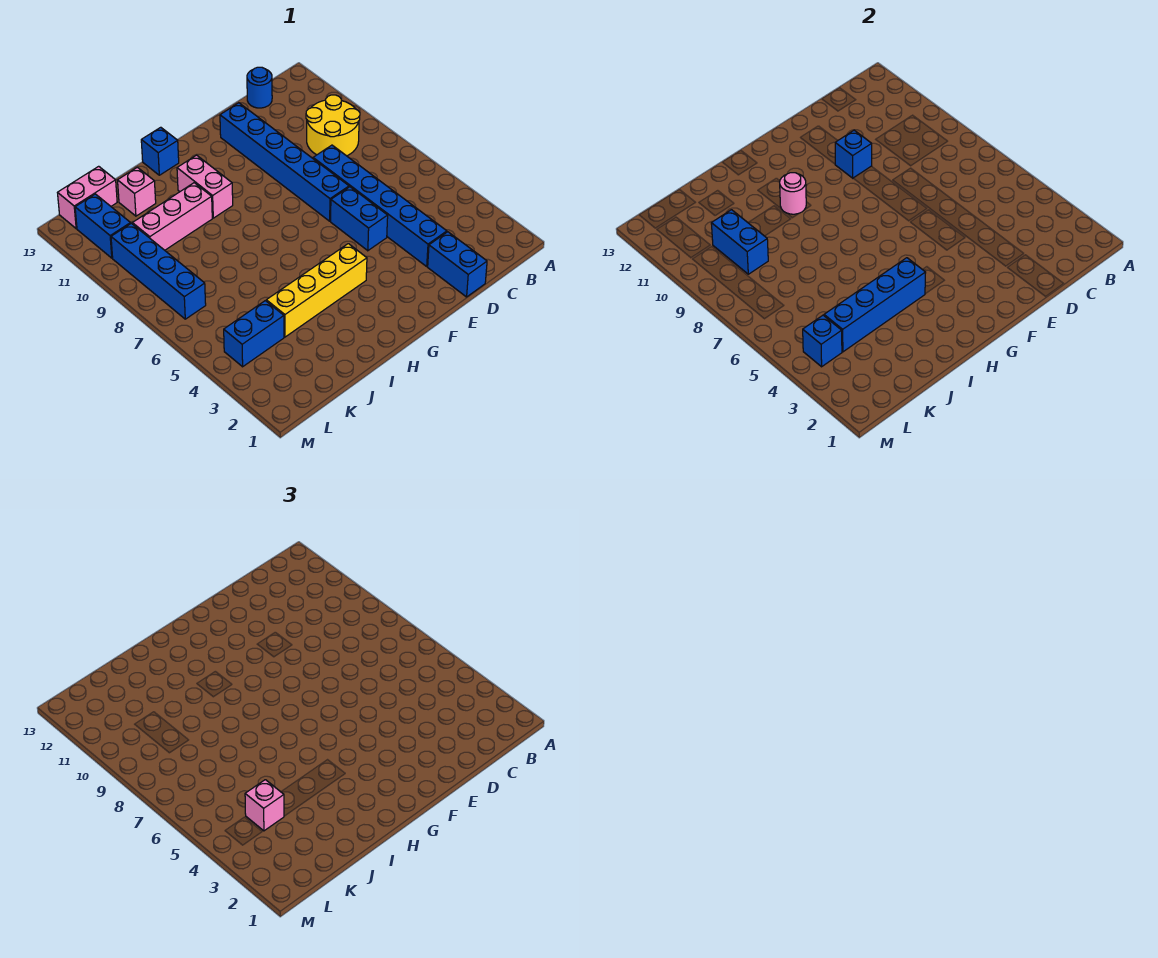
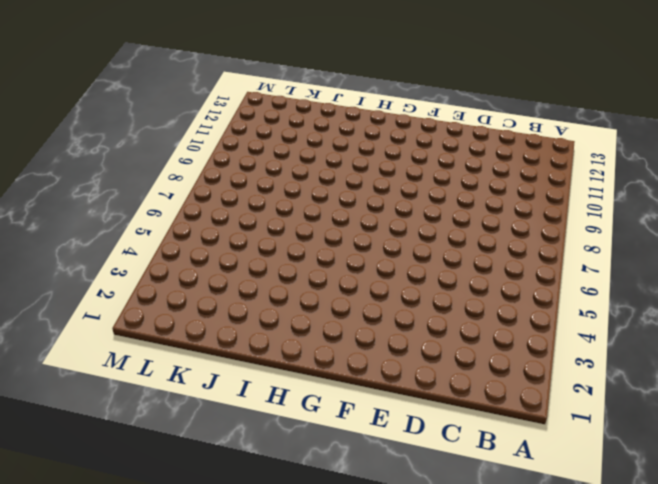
none -> yellow round brick B9:C10 level 1
none -> blue round brick C13 level 1
none -> blue brick D1:D2 level 1

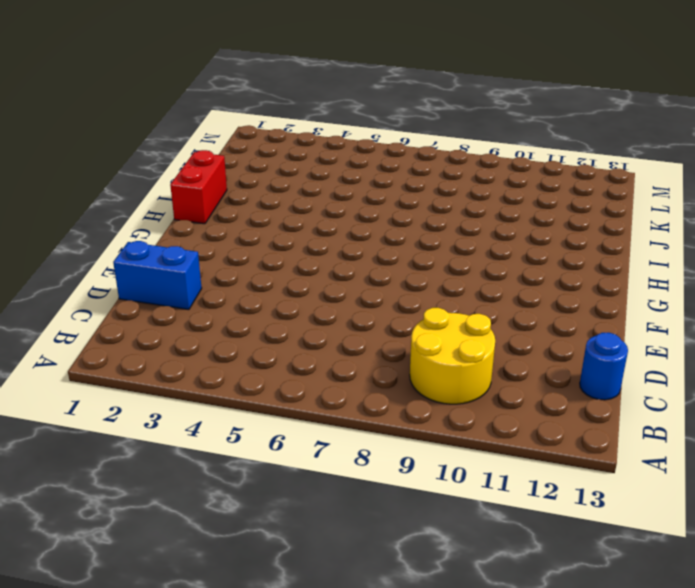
red brick H1:I1 level 1 -> none
none -> blue brick D3:D8 level 1
none -> blue brick E5:E6 level 1
none -> blue brick E7:E12 level 1

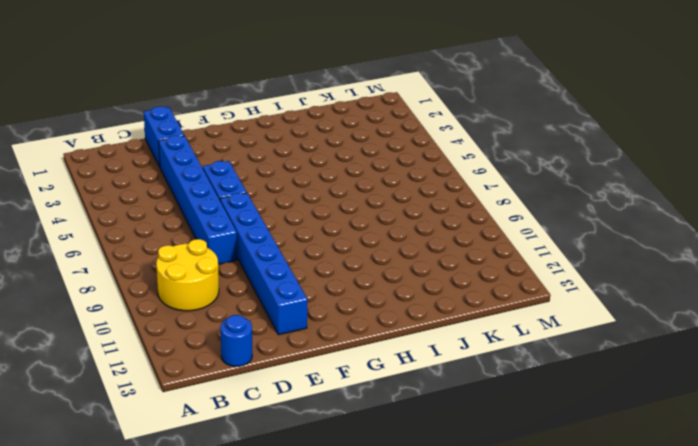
none -> yellow brick G4:J4 level 1
none -> pink brick H10:H11 level 1
none -> blue brick H13 level 1

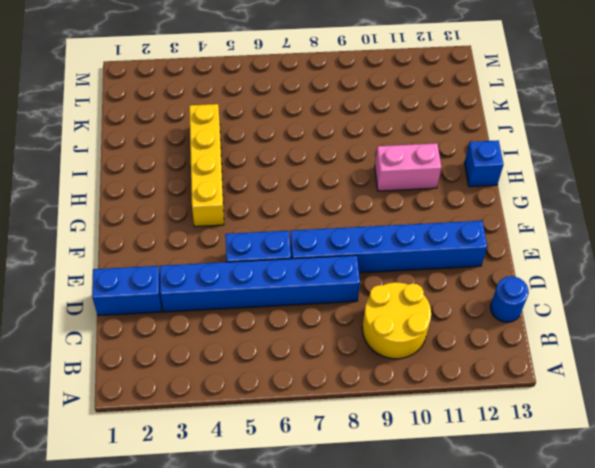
none -> pink brick I10:K10 level 1
none -> pink brick J12 level 1
none -> blue brick K4:L4 level 1

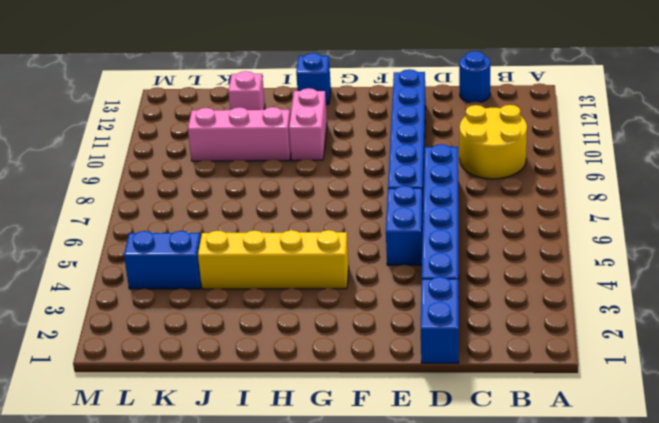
none -> pink brick K13:L13 level 1
none -> blue brick L7:L10 level 1
none -> blue brick L11:L12 level 1

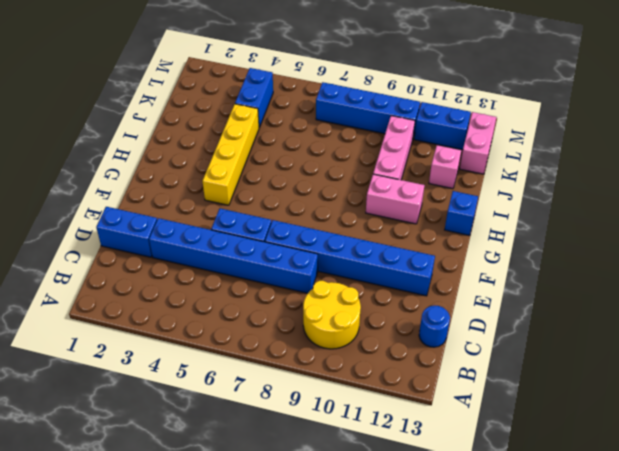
none -> blue brick E10 level 2
none -> blue brick H4:K4 level 2
none -> pink round brick H10 level 2

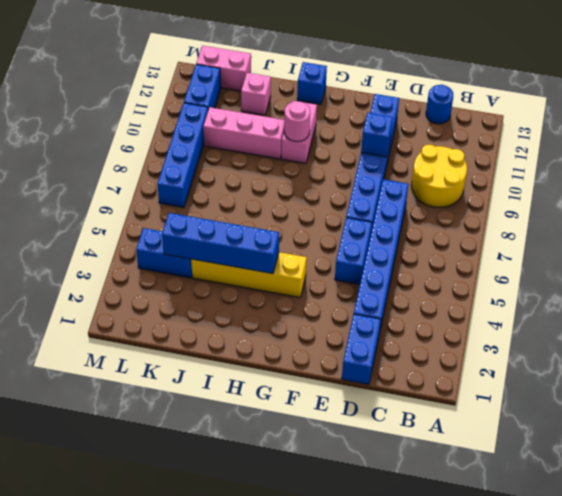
none -> blue brick K9:K10 level 2
none -> blue brick L4 level 2
none -> pink brick K4 level 3

